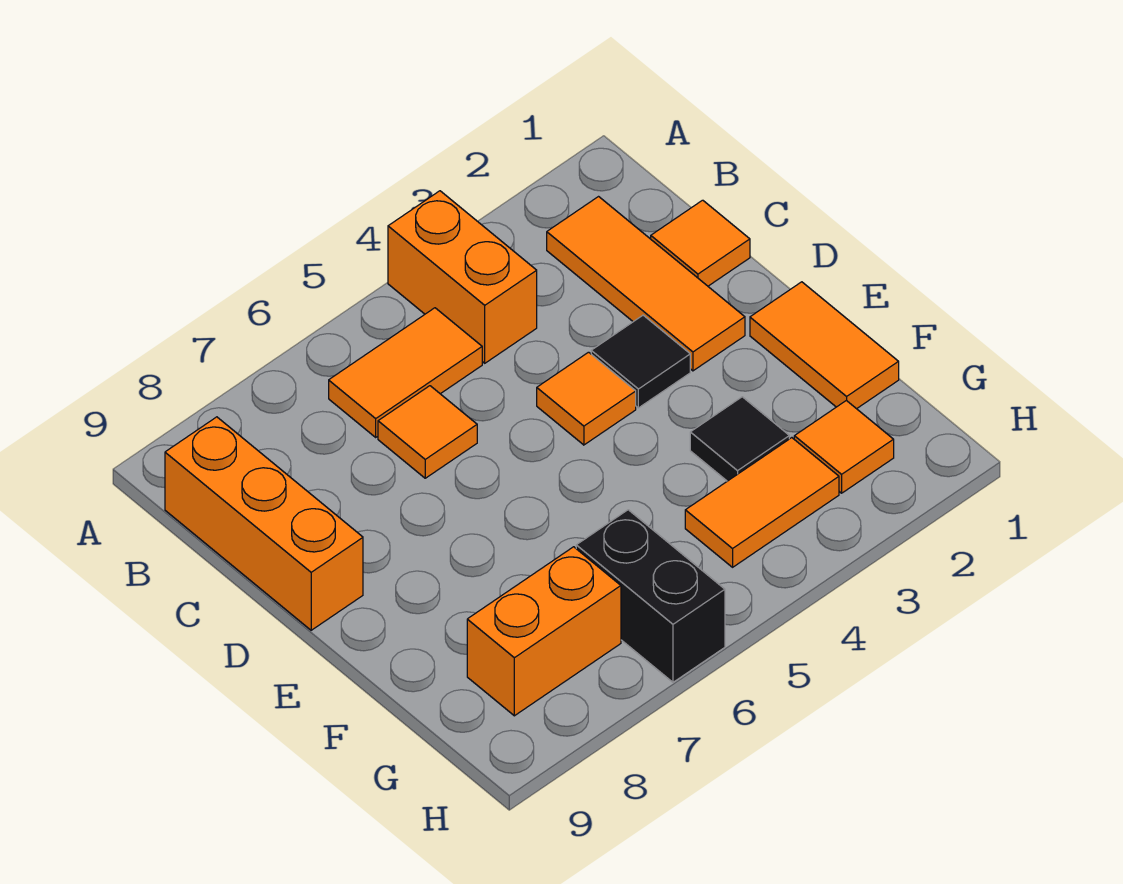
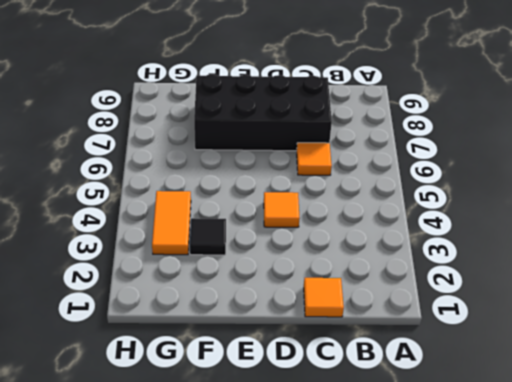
black brick C7:F8 level 1 -> none
none -> orange brick A4:B4 level 1
none -> orange tile B2:D2 level 1
none -> orange tile B5:B6 level 1

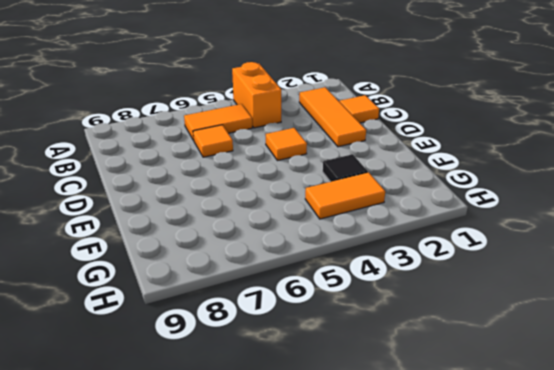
none -> orange brick B9:D9 level 1
none -> black tile D3 level 1
none -> orange tile E1:F1 level 1

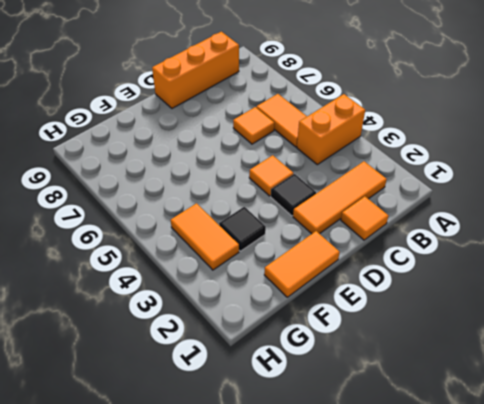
none -> orange tile G2 level 1
none -> black brick G6:H6 level 1
none -> orange brick G7:G8 level 1

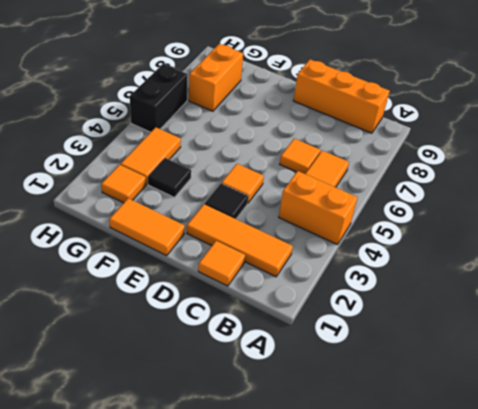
black brick H5:H6 level 1 -> black brick G6:H6 level 1

